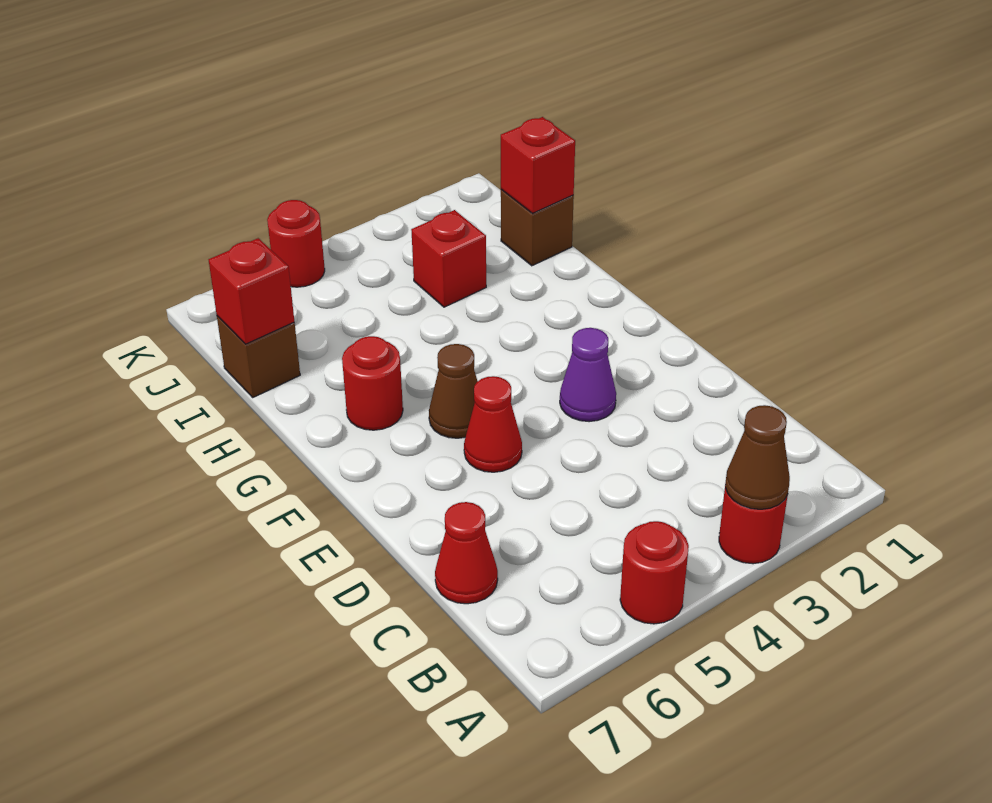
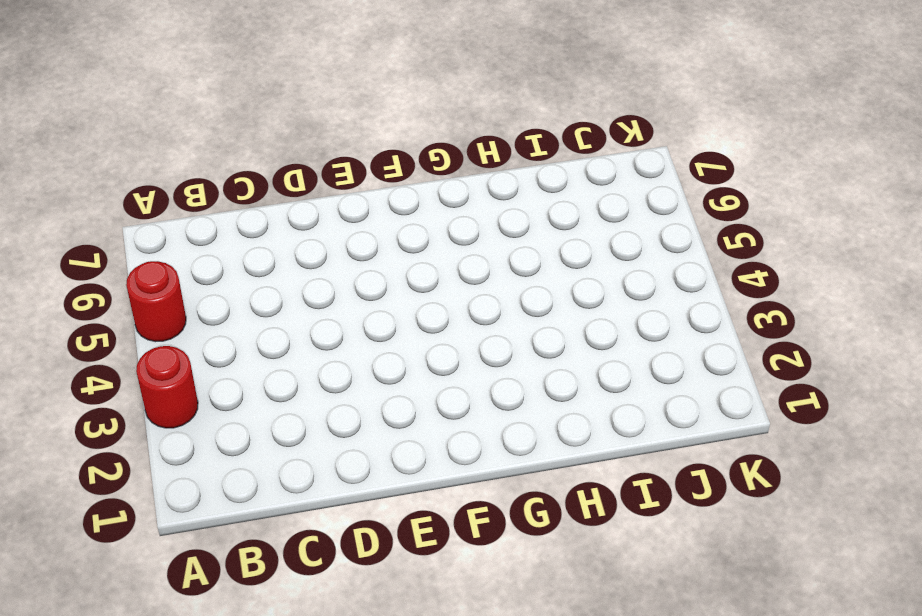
none -> red cone C7 level 1
none -> purple cone E3 level 1
none -> red cone E5 level 1

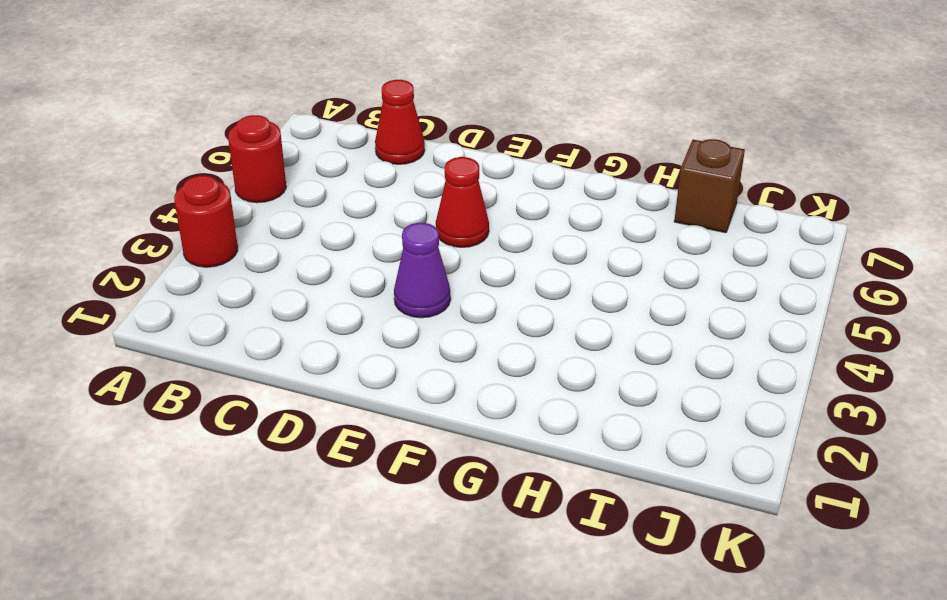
none -> brown cone F5 level 1
none -> red round brick G6 level 1
none -> brown brick I1 level 1

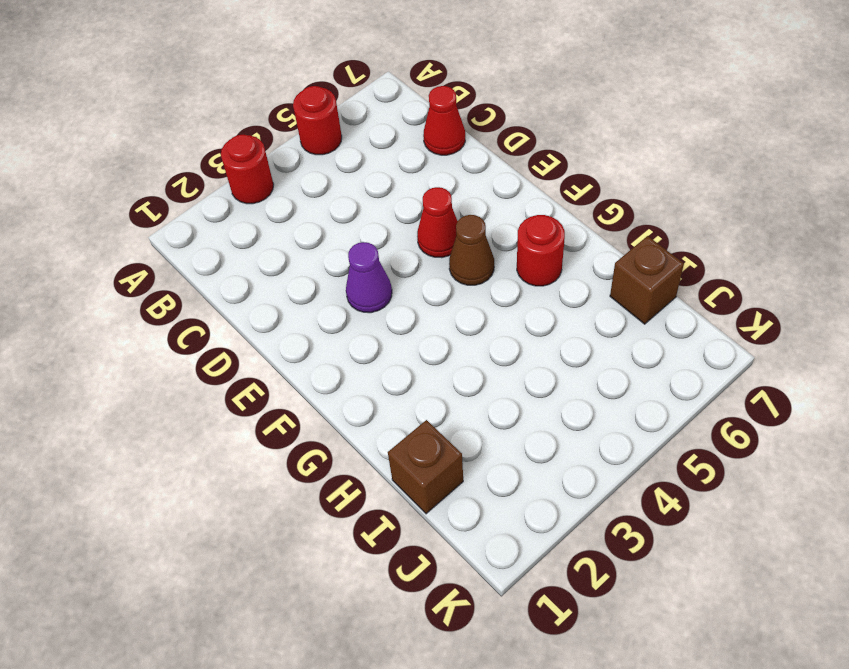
none -> red brick I3 level 1
none -> red round brick K5 level 1
none -> brown cone A3 level 2

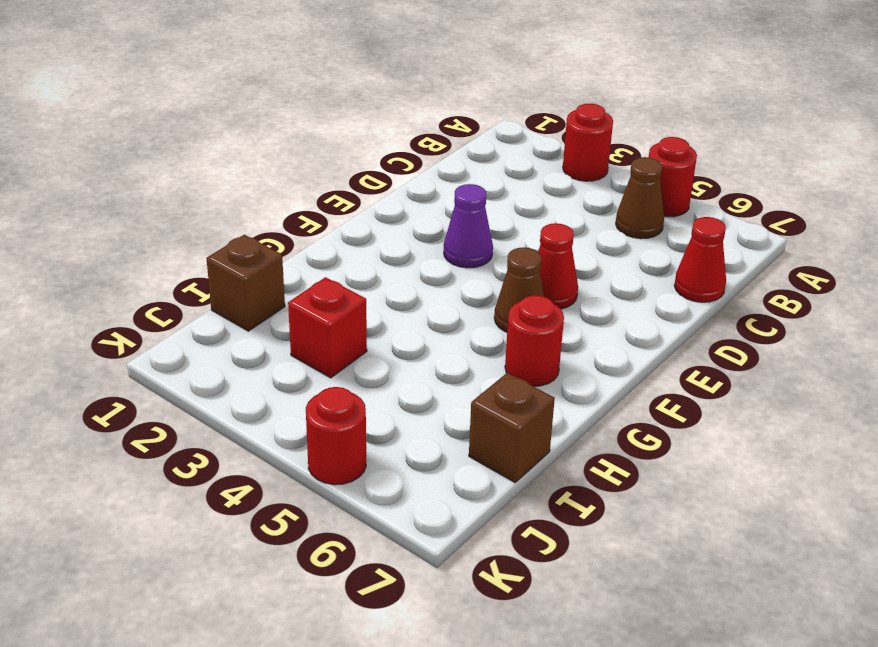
brown cone B5 level 1 -> brown cone A3 level 2
none -> red brick I1 level 2
none -> red brick I7 level 2

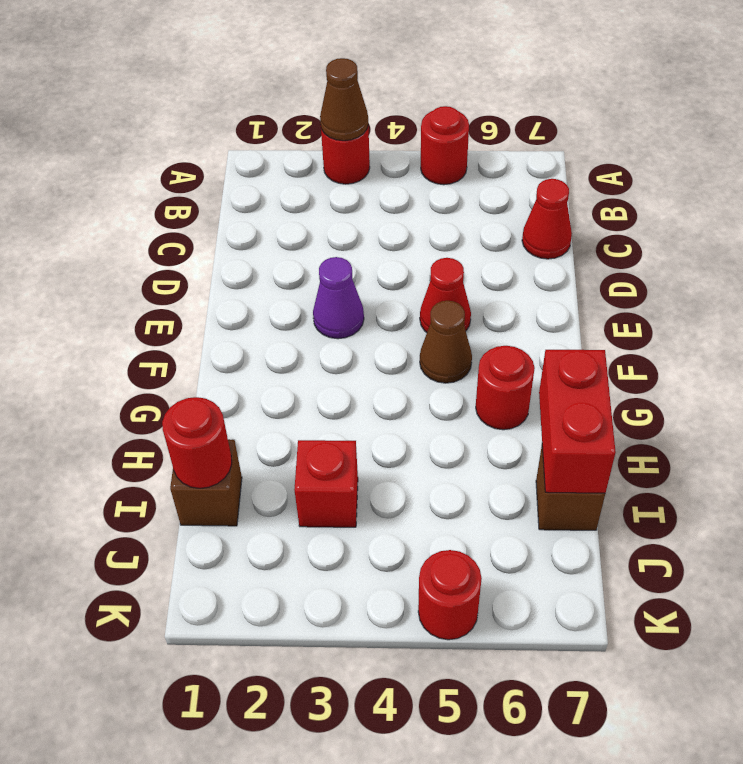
red brick H7:I7 level 2 -> red brick I7 level 2
red round brick I1 level 2 -> red brick I1 level 2

